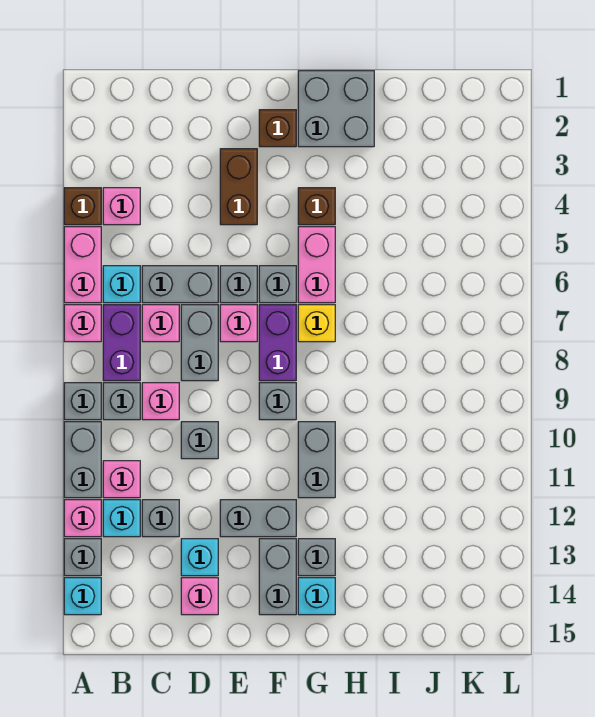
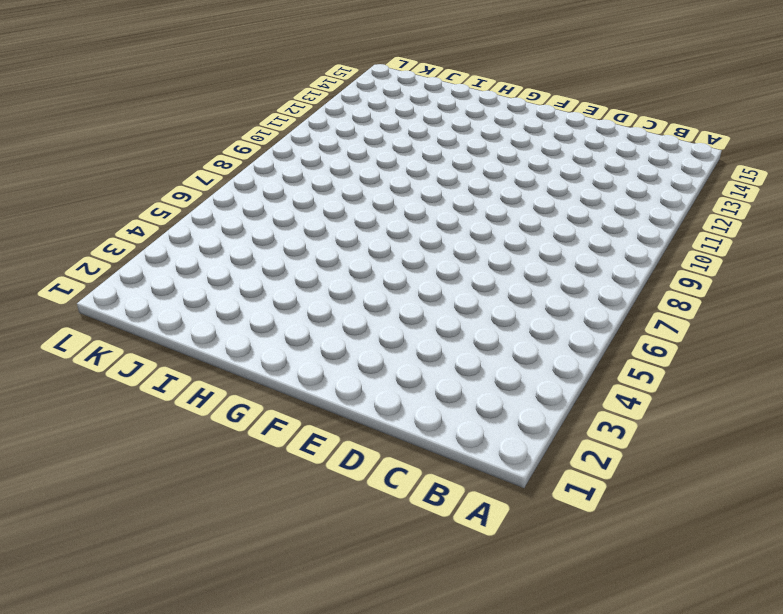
none -> brown brick A4 level 1
none -> pink brick A5:A6 level 1
none -> pink brick A7 level 1
none -> grey brick A9 level 1

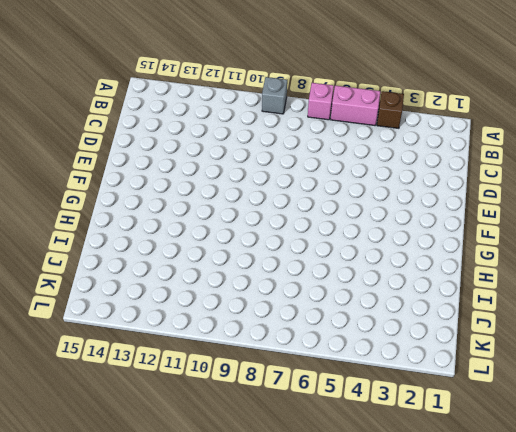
none -> grey brick A10:A11 level 1
none -> pink brick A12 level 1
none -> grey brick A13 level 1
none -> cyan brick A14 level 1

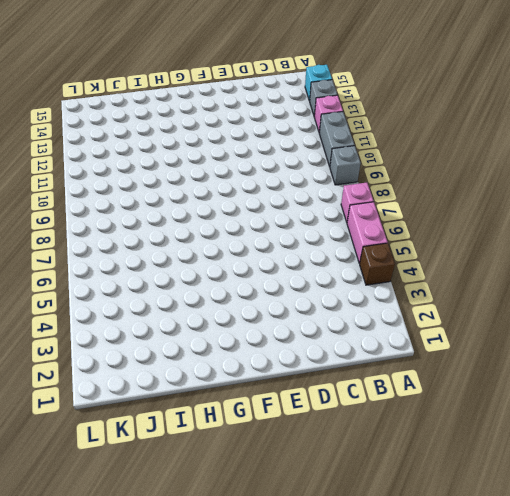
none -> pink brick B4 level 1
none -> cyan brick B6 level 1
none -> purple brick B7:B8 level 1
none -> grey brick B9 level 1

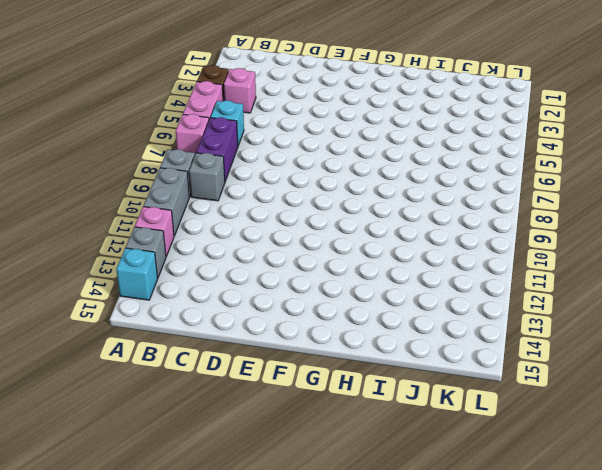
none -> pink brick B11 level 1
none -> cyan brick B12 level 1
none -> grey brick C6:D6 level 1
none -> pink brick C7 level 1

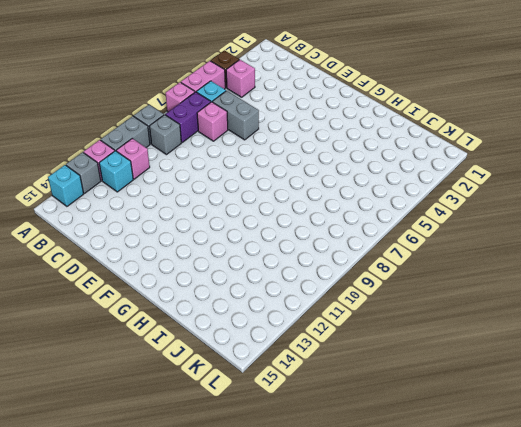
none -> pink brick C9 level 1
none -> grey brick C12 level 1
none -> grey brick D7:D8 level 1
none -> grey brick D10 level 1

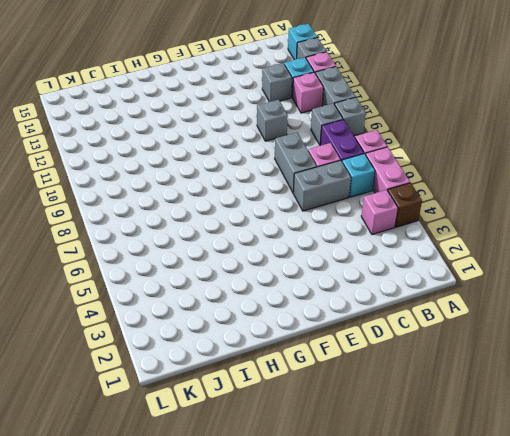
none -> pink brick C9 level 1
none -> cyan brick D13 level 1
none -> pink brick D14 level 1
none -> brown brick E3:E4 level 1

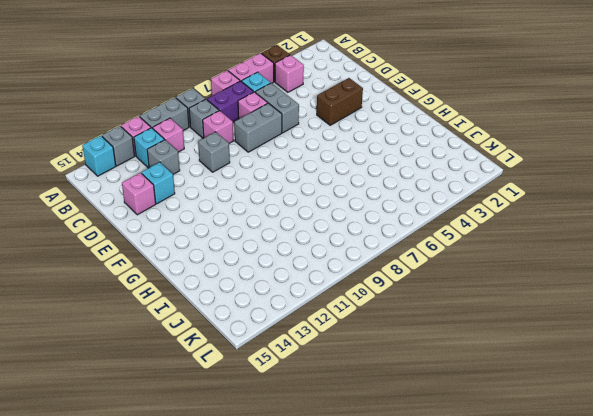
none -> grey brick E6 level 1
none -> pink brick E7 level 1
none -> grey brick E12:F12 level 1
none -> brown brick F2 level 1

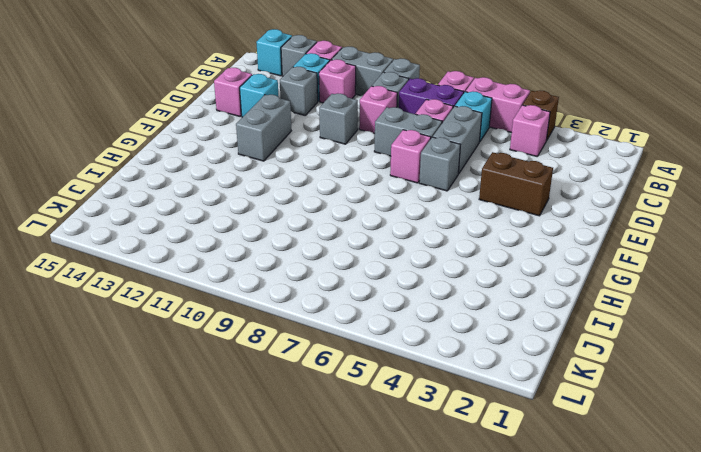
none -> brown brick F2 level 1
none -> grey brick F6 level 1
none -> purple brick F7:F8 level 1
none -> grey brick F9 level 1

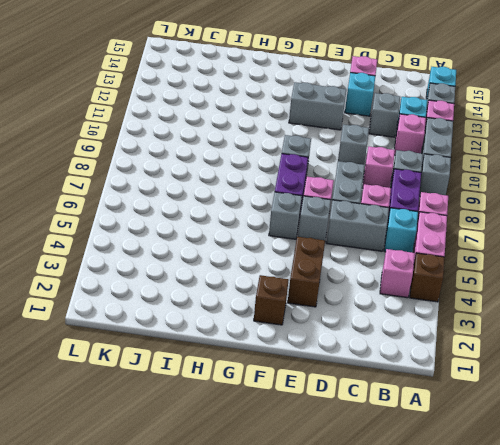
none -> grey brick F13:F14 level 1
none -> grey brick G1:H2 level 1
none -> brown brick G4 level 1
none -> pink brick G5:G6 level 1

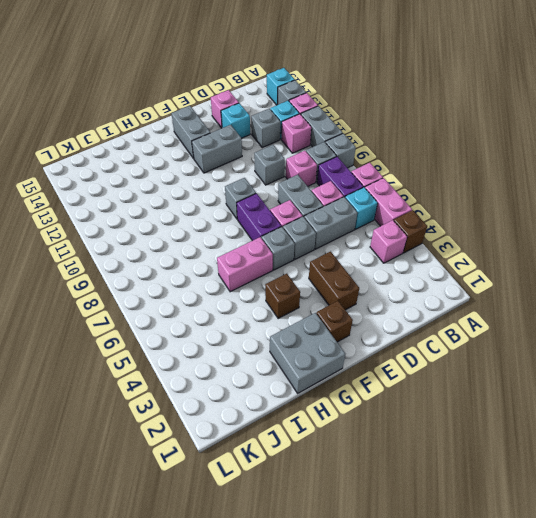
pink brick G6:H6 level 1 -> pink brick G5:G6 level 1
none -> yellow brick G7 level 1
none -> grey brick G10:G11 level 1
none -> grey brick G13 level 1
none -> cyan brick G14 level 1

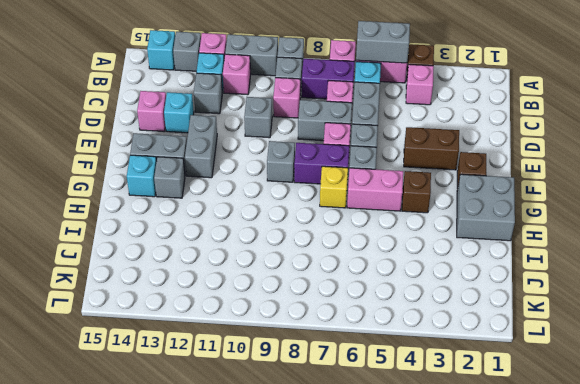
grey brick A5:A6 level 2 -> grey brick G10:G11 level 1

